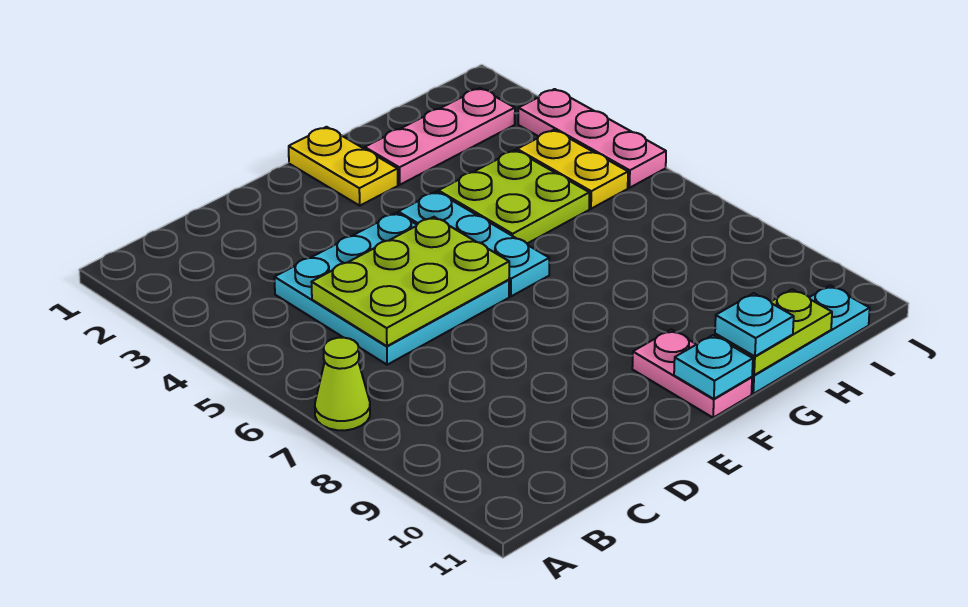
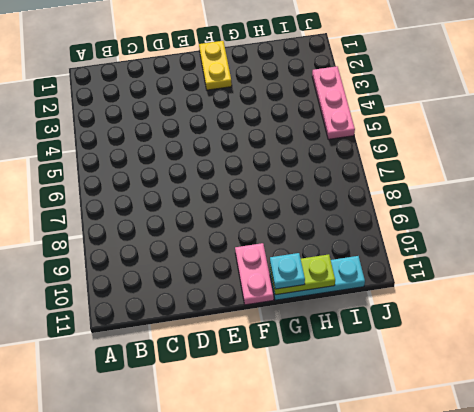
none -> lime cone A7 level 1
none -> cyan plate C4:E6 level 1
none -> cyan plate F4:F6 level 1

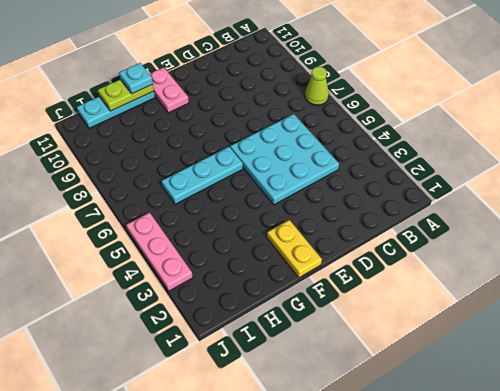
cyan plate F6:H6 level 1 -> cyan plate F4:F6 level 1
none -> pink plate G2:I2 level 1
none -> lime plate G4:H5 level 1
none -> yellow plate I4:I5 level 1

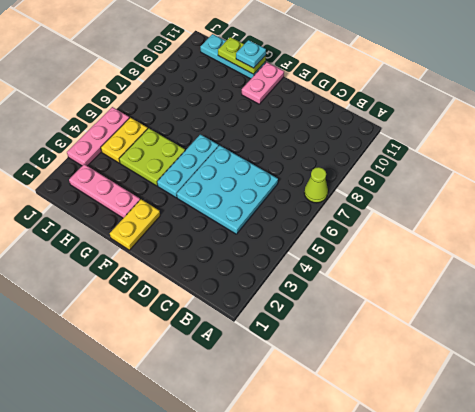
none -> lime plate C5:E6 level 2
none -> cyan plate F11 level 2

